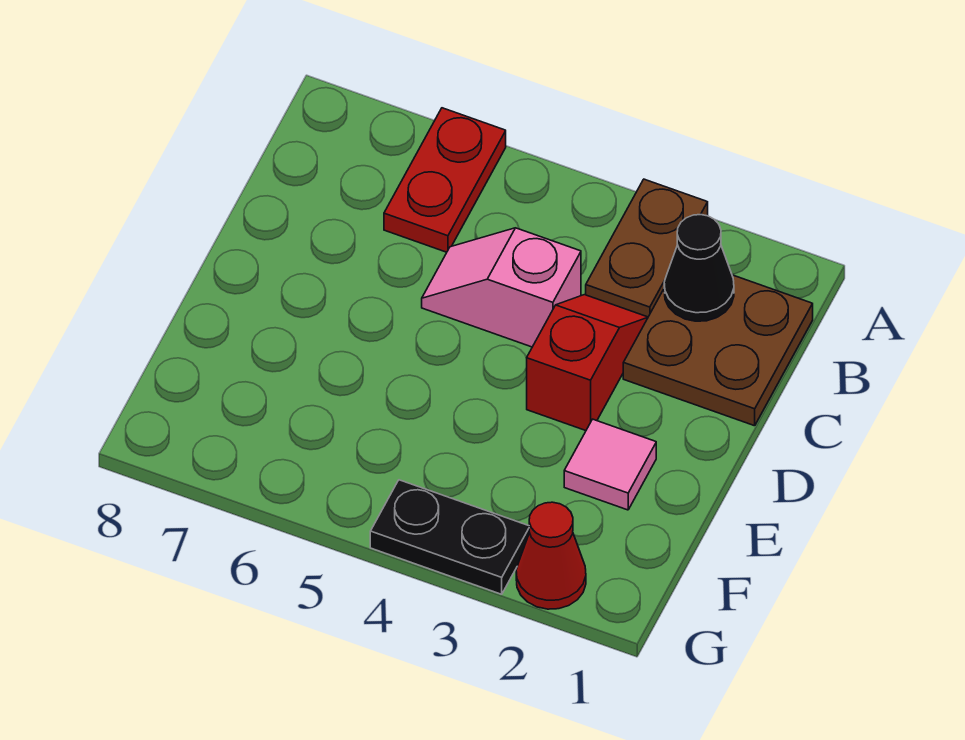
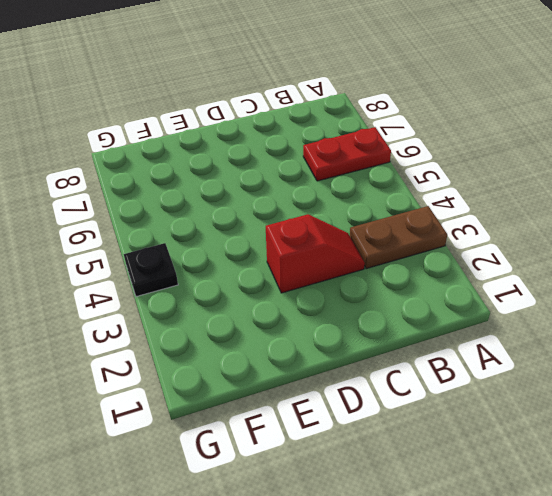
black plate G4 level 1 -> black plate G3:G4 level 1
none -> brown plate B1:C2 level 1
none -> pink slope C4:C5 level 1 top 4

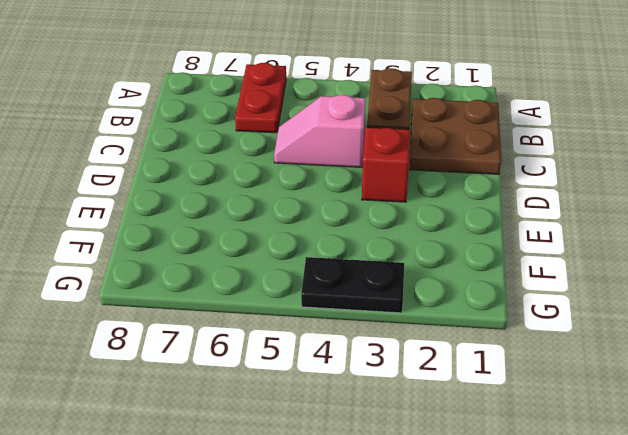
none -> pink tile E2 level 1
none -> red cone G2 level 1

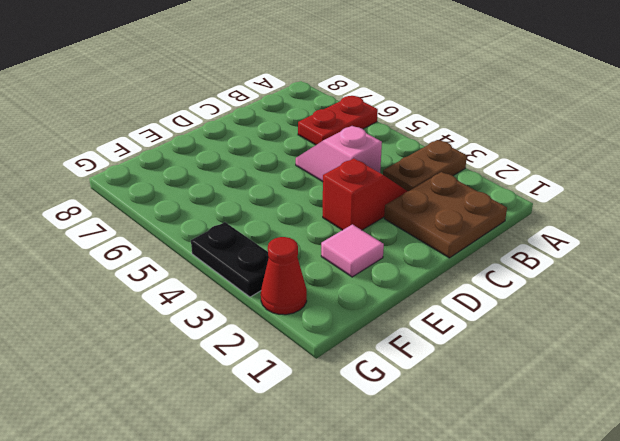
none -> black cone B2 level 2

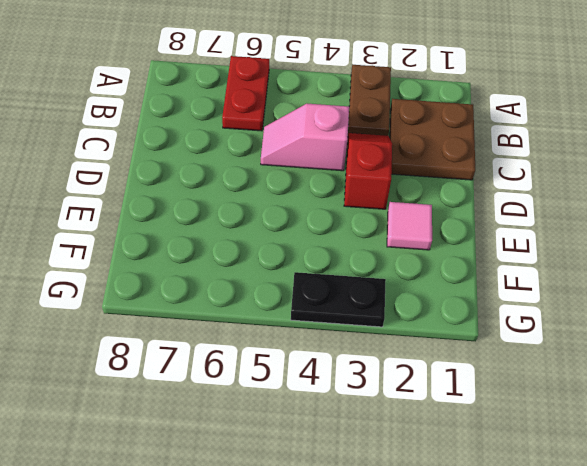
none -> red cone G2 level 1
none -> black cone B2 level 2

